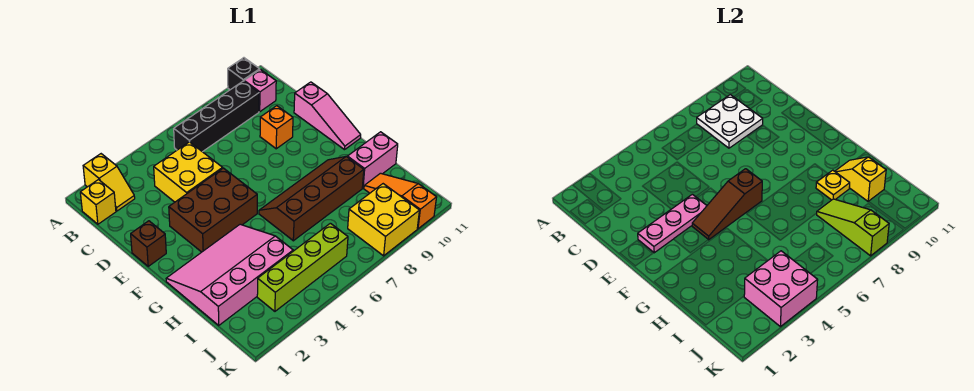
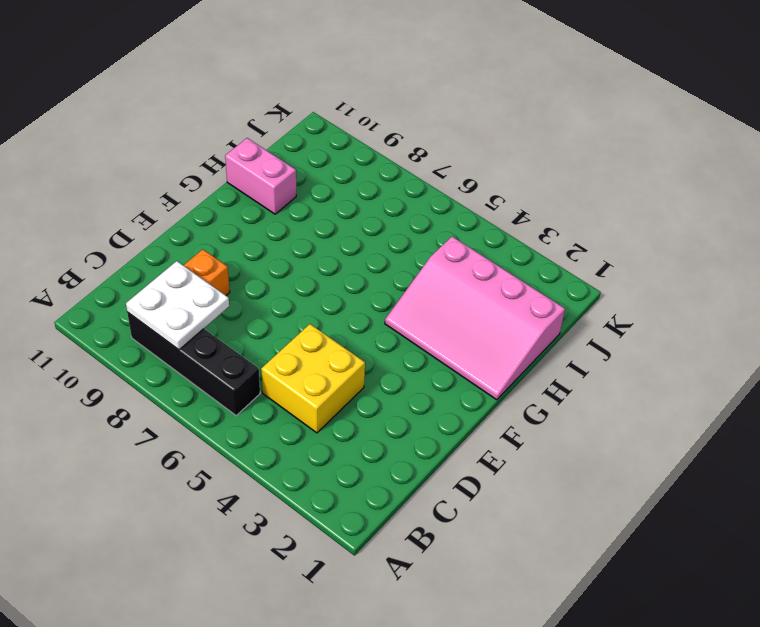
none -> yellow slope A2:B2 level 1 top A
none -> black brick A10 level 1
none -> yellow brick B1 level 1

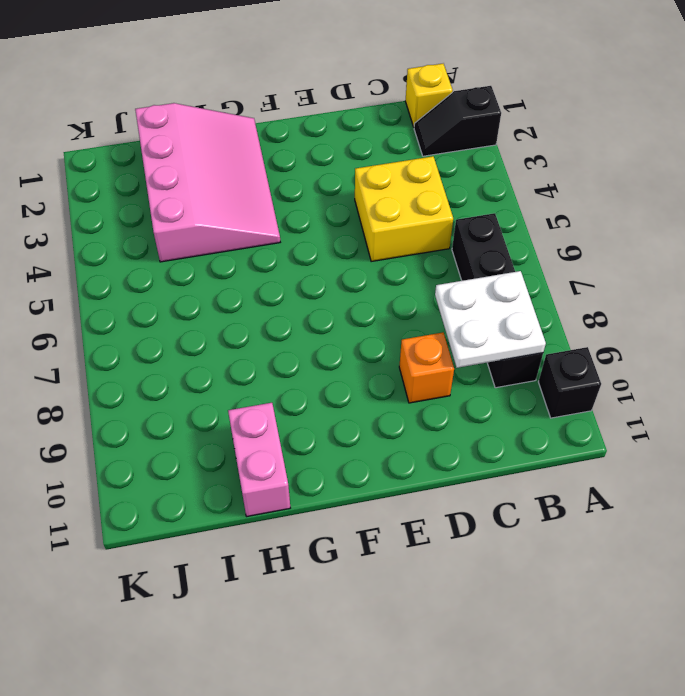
black slope A2:B2 level 1 top A -> yellow slope A2:B2 level 1 top A
none -> pink brick B10 level 1
none -> pink slope D11:F11 level 1 top D
none -> brown brick E1 level 1

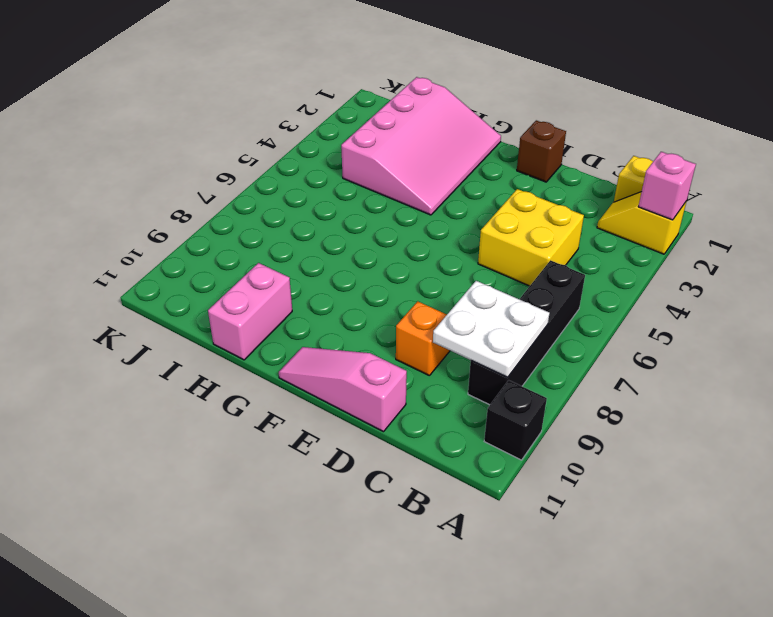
pink brick A2 level 2 -> pink brick B10 level 1
none -> brown brick E3:F5 level 1
none -> brown slope G6:H9 level 1 top H
none -> orange slope I10:K10 level 1 top K

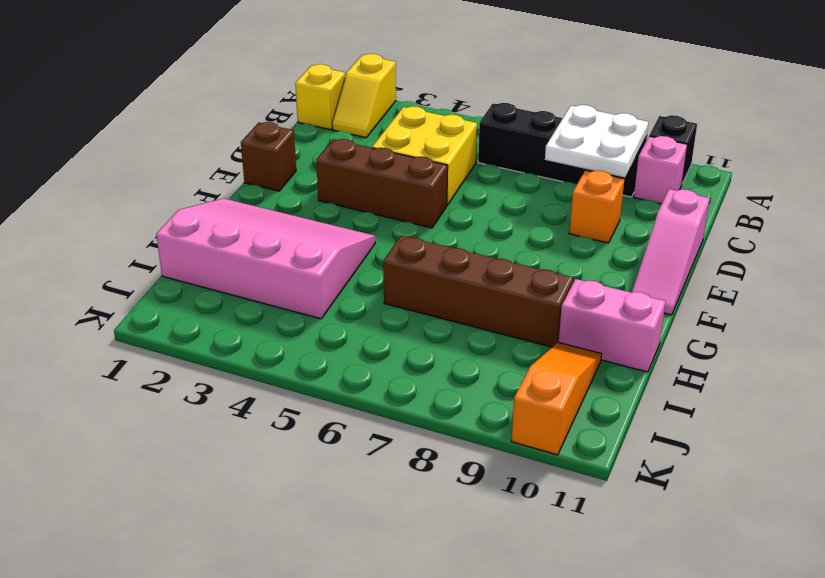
brown brick E3:E5 level 1 -> brown brick E3:F5 level 1
none -> lime brick J3:J6 level 1
none -> yellow brick J8:K9 level 1
none -> pink plate E2:E4 level 2

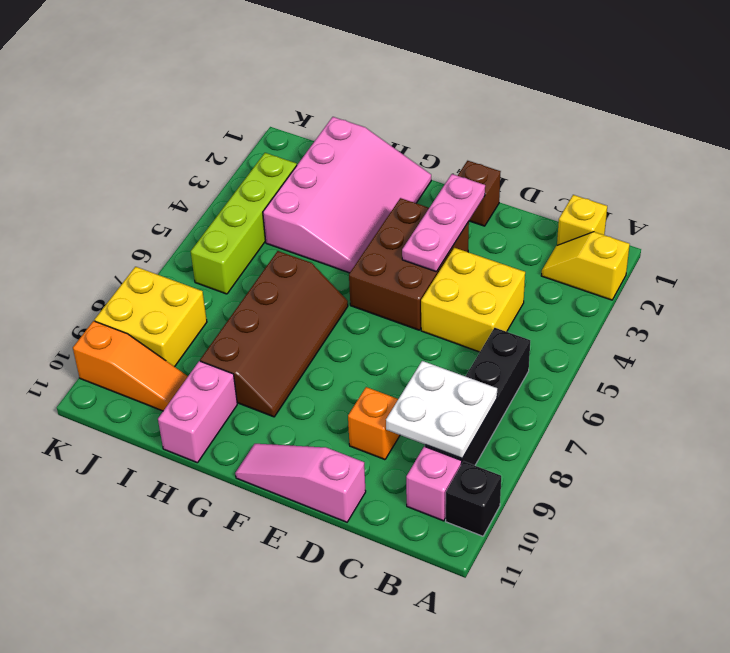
none -> brown slope F4:F6 level 2 top 6
none -> yellow plate H9 level 2
none -> yellow slope H10:I10 level 2 top I

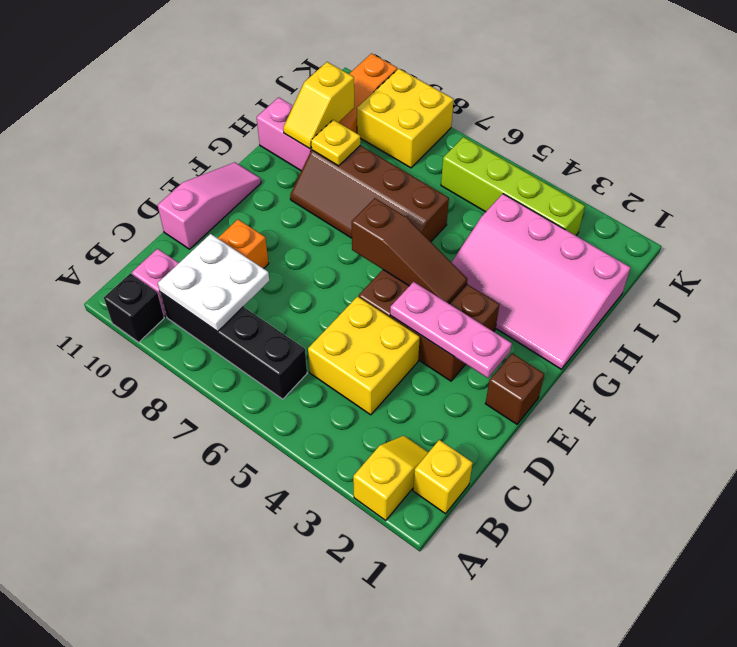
none -> lime slope I8:K8 level 2 top K
none -> pink brick J3:K4 level 2

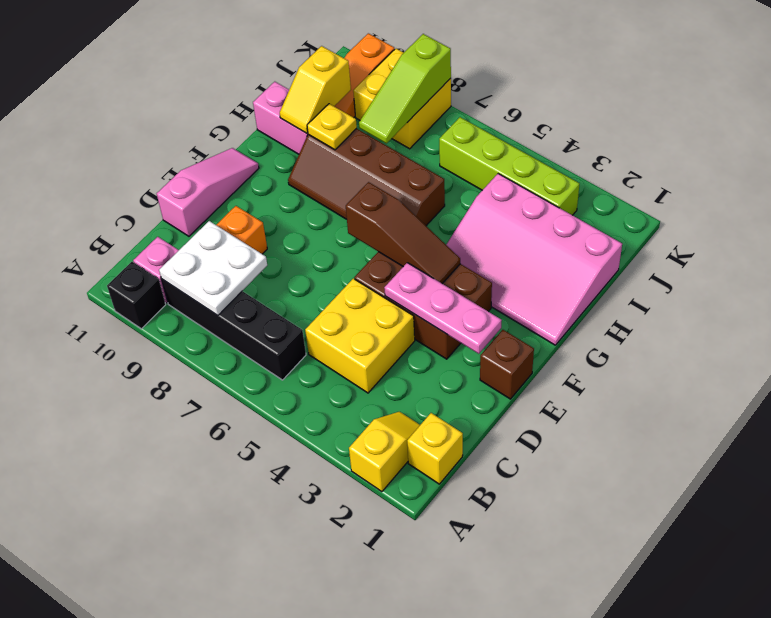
none -> pink brick J3:K4 level 2

